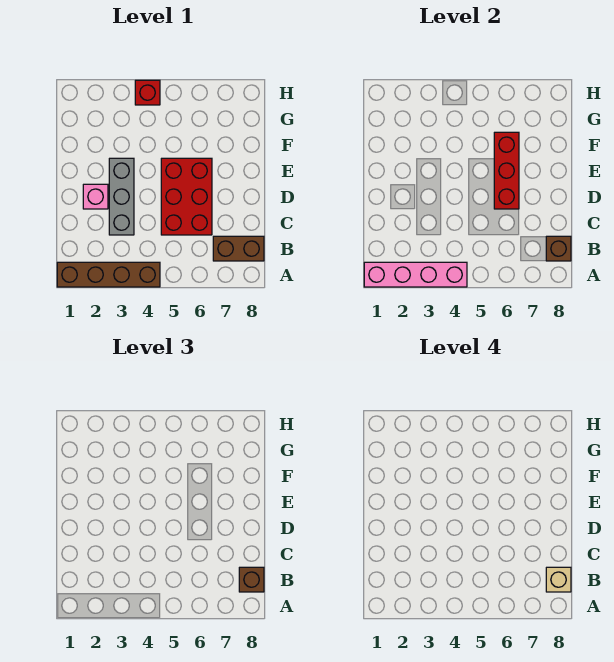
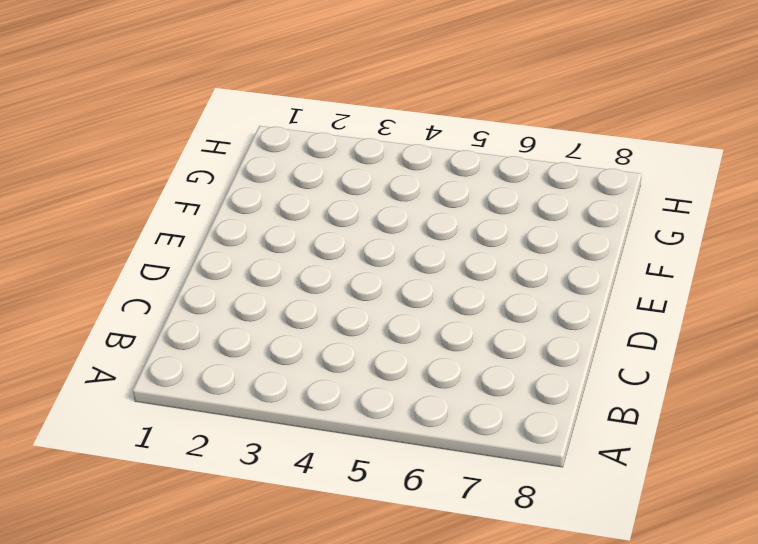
none -> brown brick A1:A4 level 1
none -> brown brick B7:B8 level 1

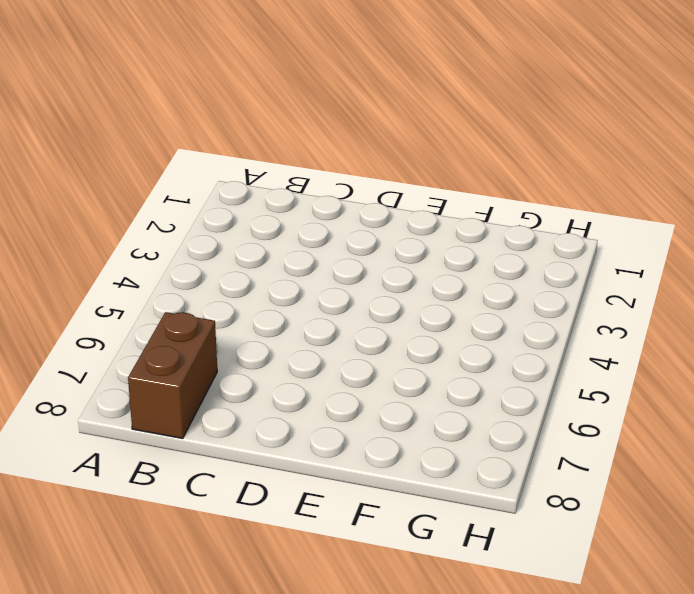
none -> brown brick A1:A4 level 1
none -> grey brick C3:E3 level 1

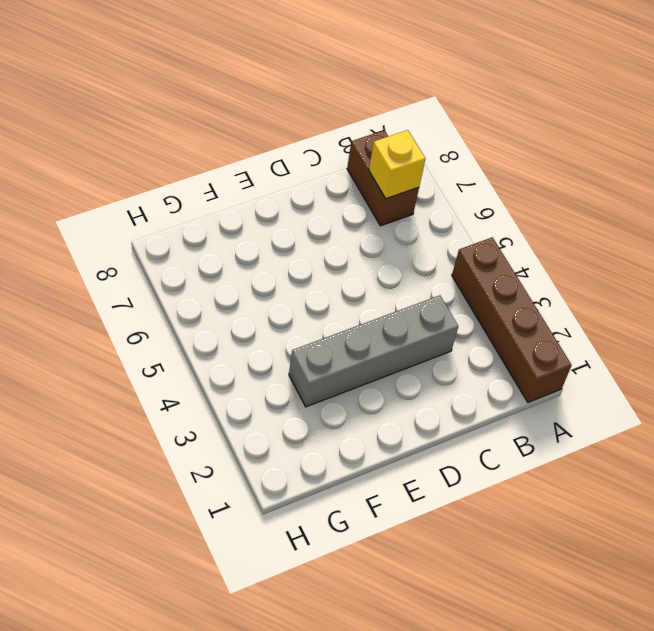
yellow brick B7 level 2 -> none
grey brick C3:F3 level 1 -> grey brick C3:E3 level 1
none -> red brick C5:E6 level 1
none -> pink brick D2 level 1

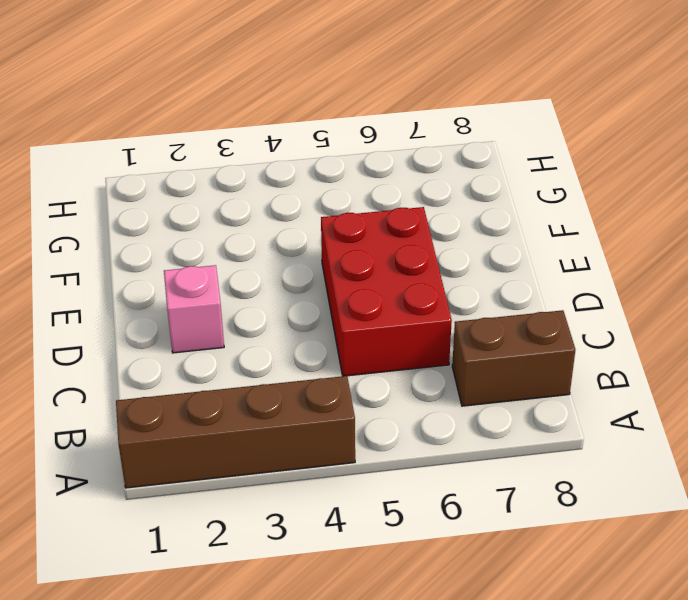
none -> grey brick C3:E3 level 1
none -> red brick H4 level 1

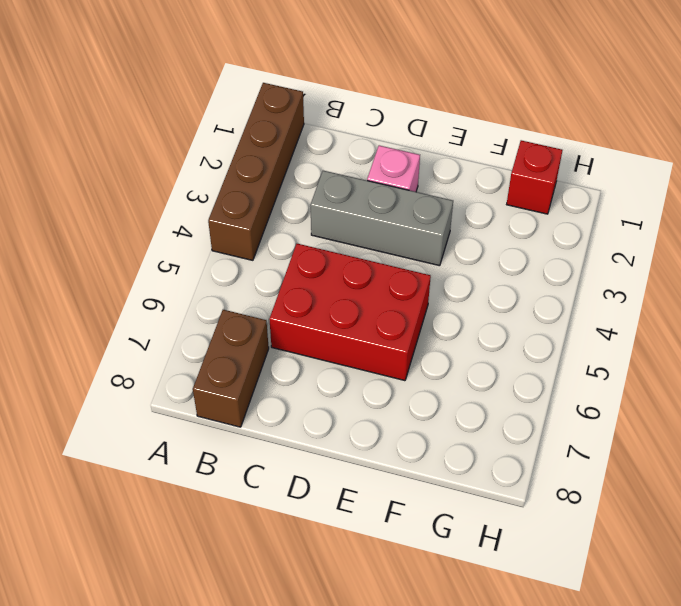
red brick G1 level 1 -> red brick H4 level 1
none -> pink brick A1:A4 level 2
none -> brown brick B8 level 2

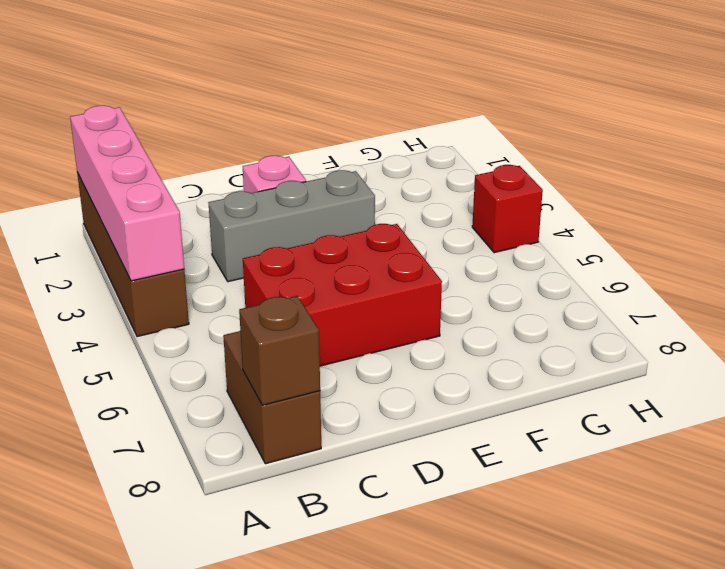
none -> red brick D6:F6 level 2
none -> brown brick B8 level 3

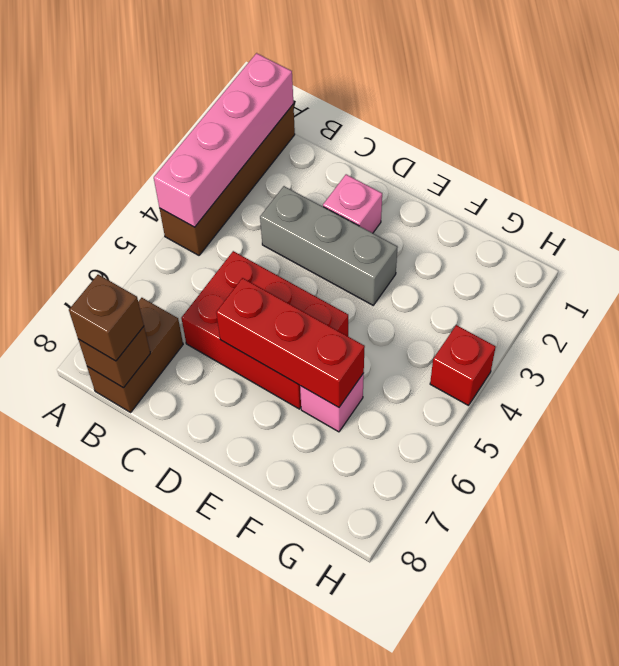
pink brick F6 level 1 -> none
none -> tan brick B8 level 4

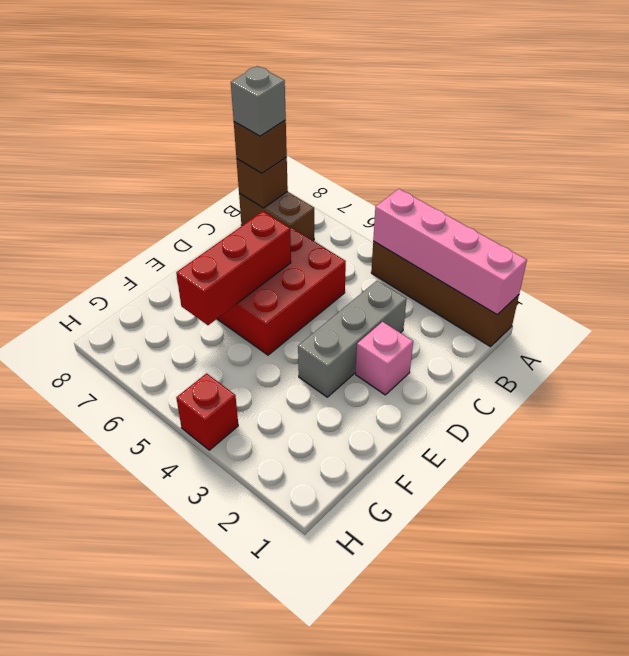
grey brick B8 level 4 -> tan brick B8 level 4

